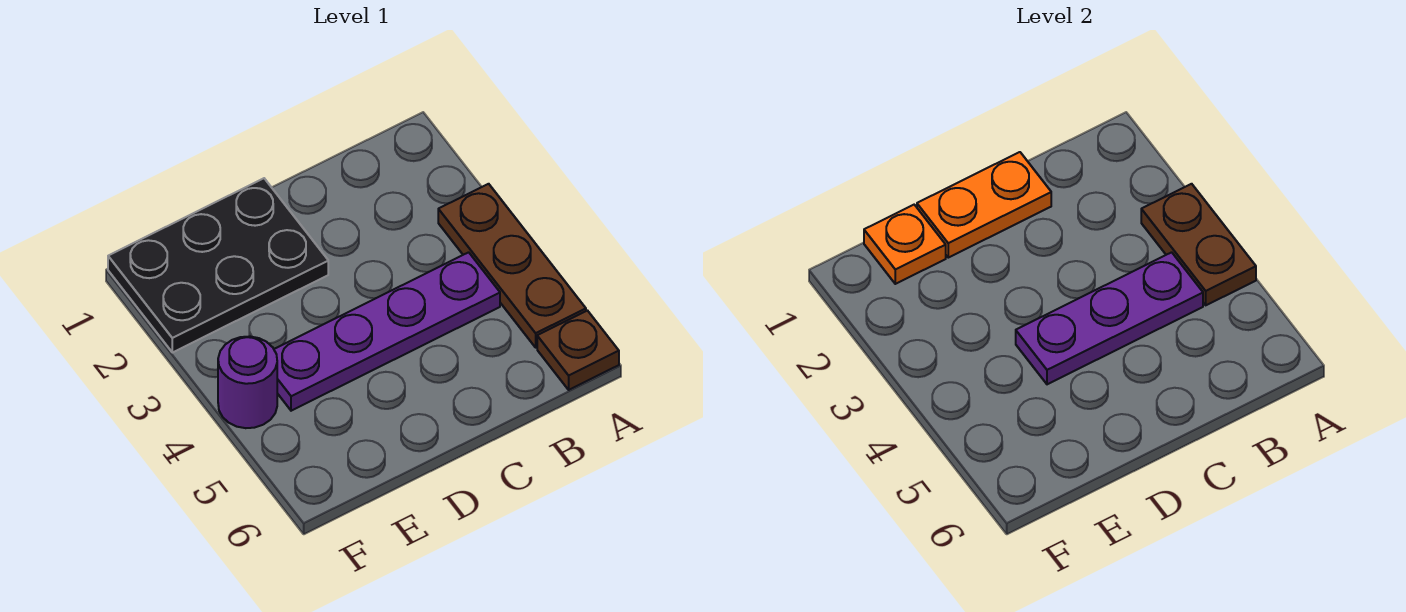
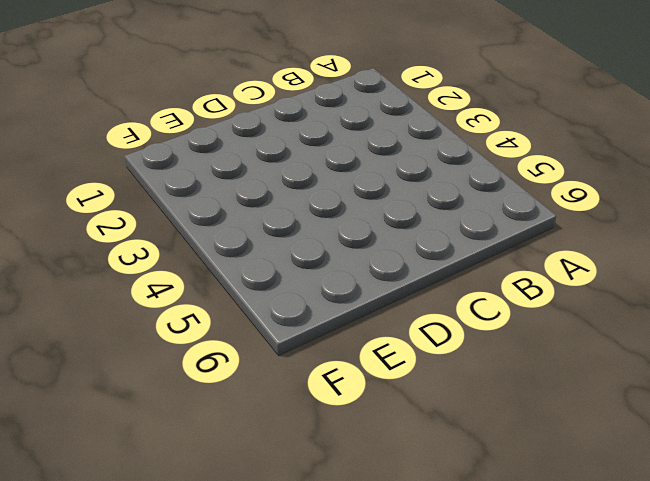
none -> brown plate A3:A5 level 1
none -> brown plate A6 level 1

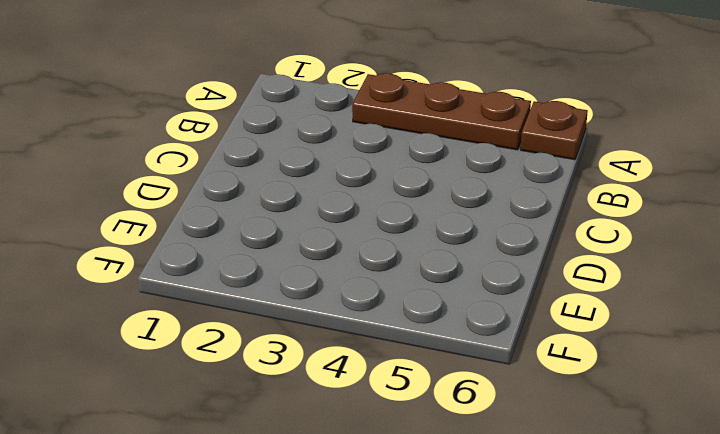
none -> purple plate B4:E4 level 1
none -> black plate D1:F2 level 1

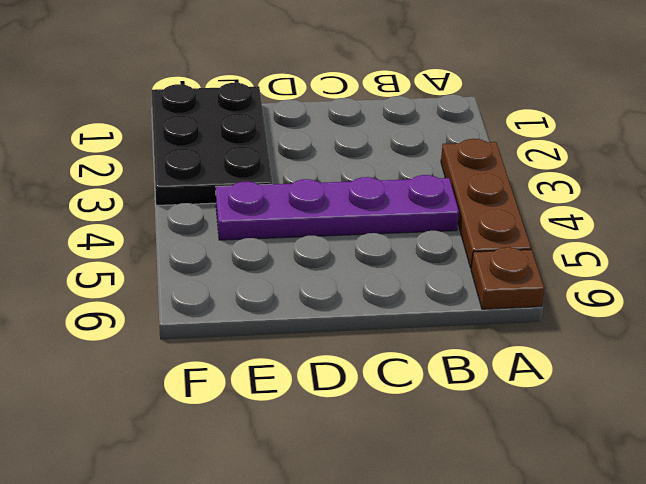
black plate E1:F3 level 1 -> black plate D1:F2 level 1
none -> purple round brick F4 level 1
none -> brown plate A3:A4 level 2

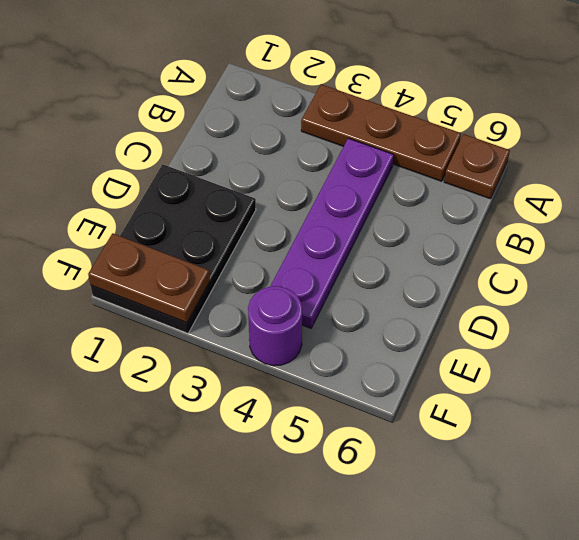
brown plate F1:F2 level 2 -> brown plate A3:A4 level 2
none -> purple plate B4:D4 level 2
none -> orange plate C1:D1 level 2

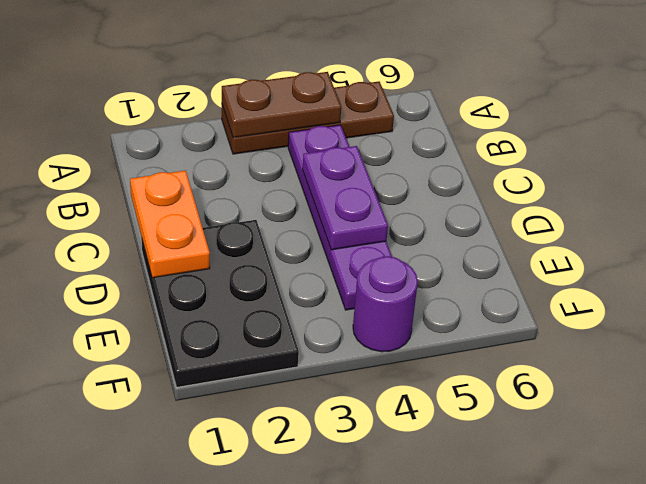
purple plate C4:D4 level 2 -> purple plate B4:D4 level 2
none -> brown plate A6 level 1
none -> orange plate E1 level 2

